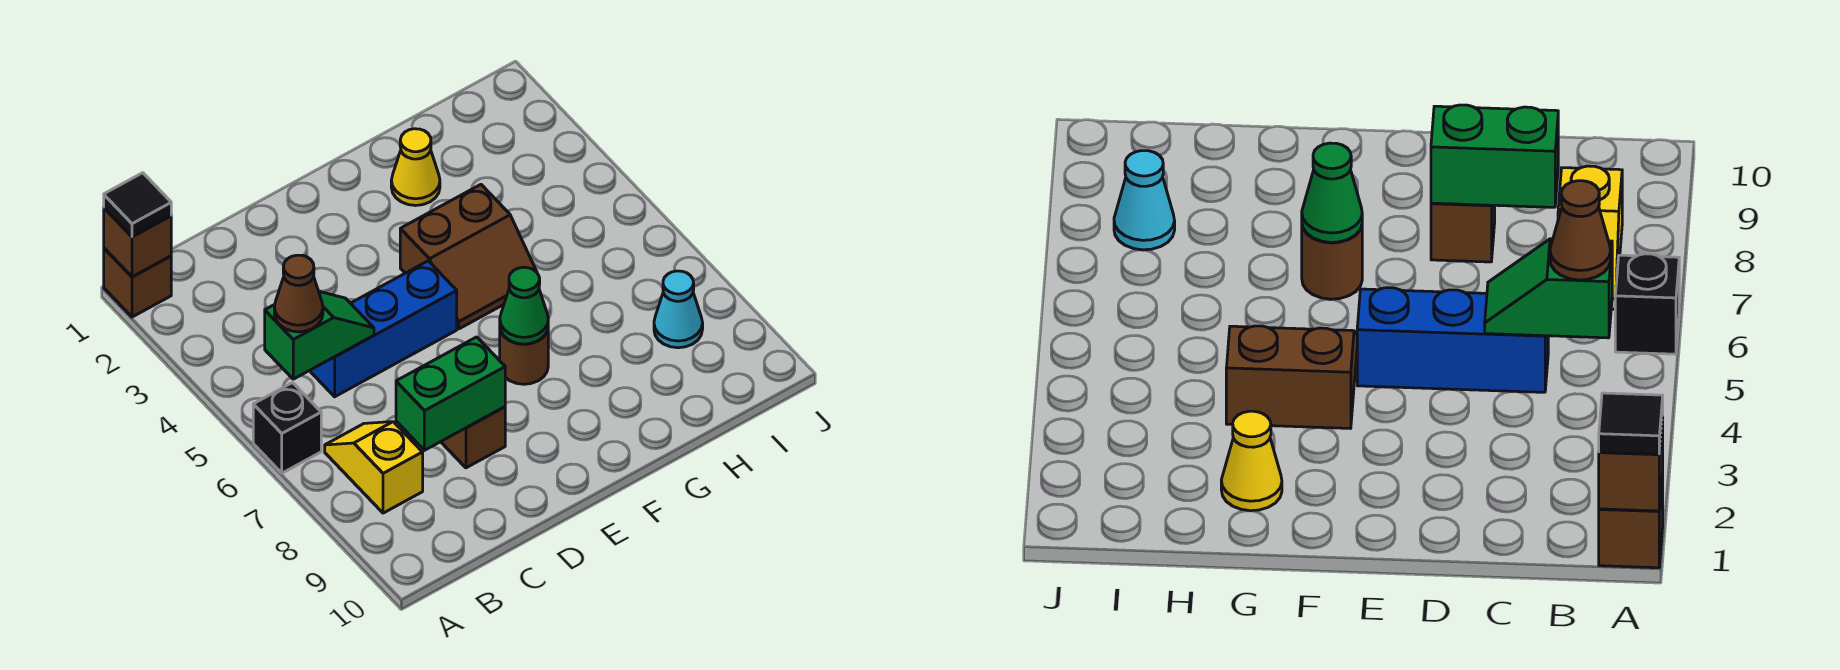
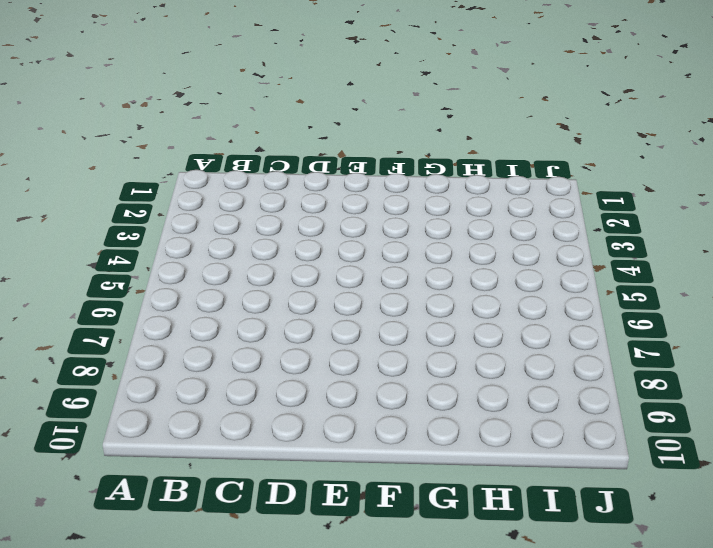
none -> brown brick A1 level 1
none -> black brick A6 level 1
none -> yellow slope B7:B8 level 1 top 8

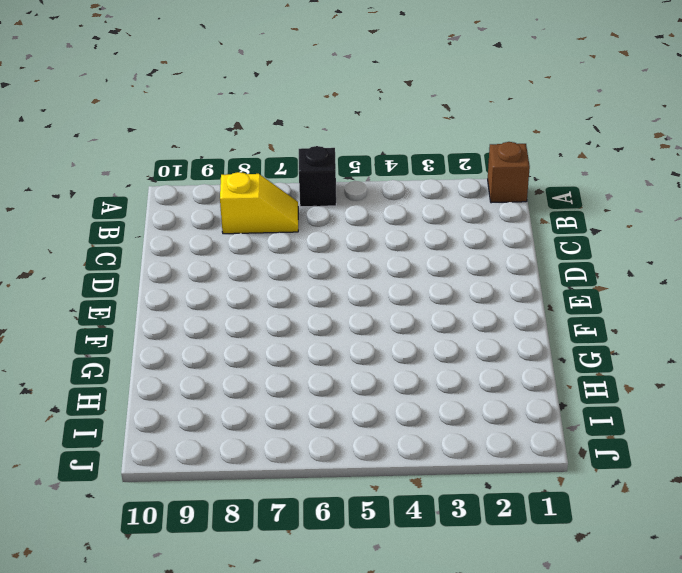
none -> blue brick C5:E5 level 1
none -> brown brick D8 level 1
none -> brown slope F4:G5 level 1 top 4

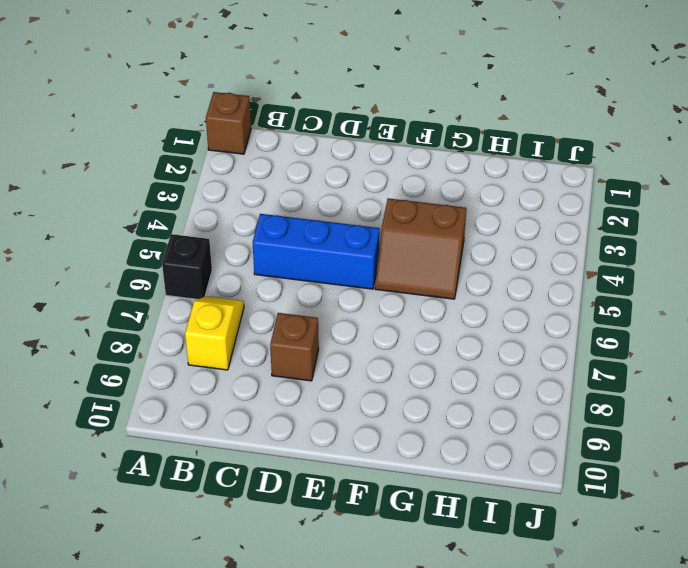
none -> brown round brick F7 level 1
none -> yellow cone G2 level 1
none -> cyan cone I8 level 1

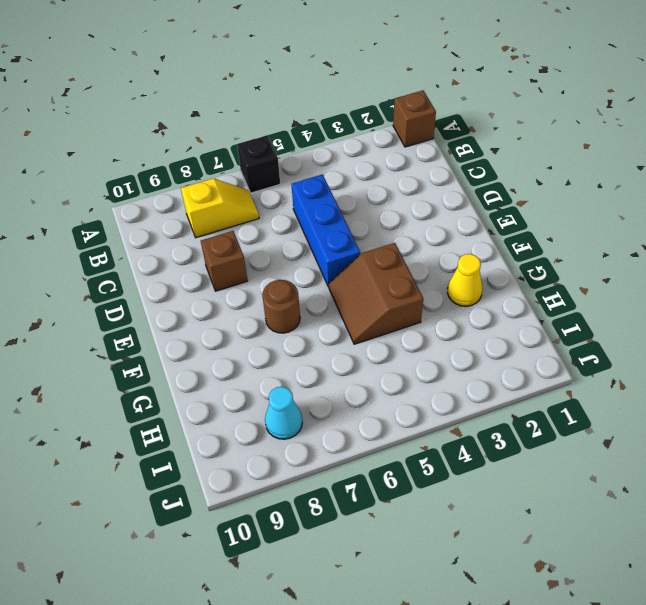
none -> brown brick A1 level 2
none -> green slope B5:C5 level 2 top B
none -> green brick C8:D8 level 2

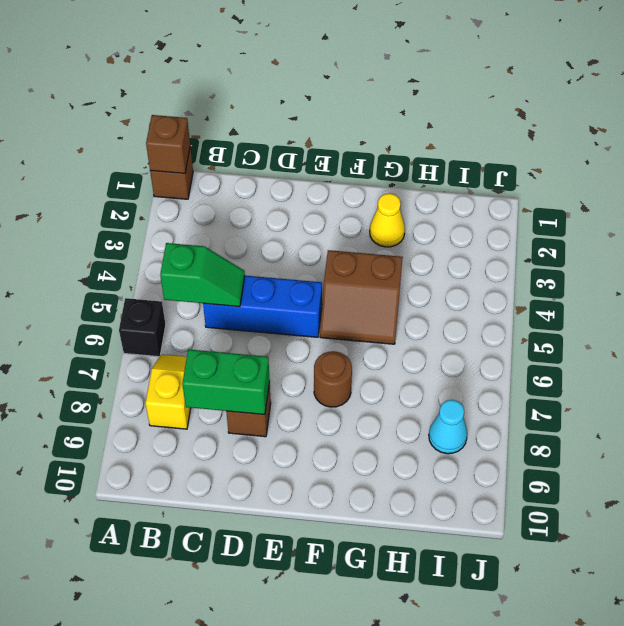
none -> green cone F7 level 2
none -> black tile A1 level 3
none -> brown cone B5 level 3

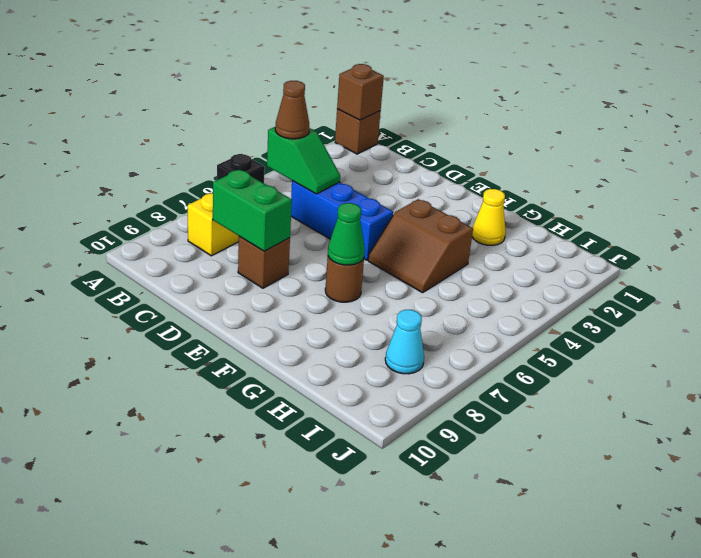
none -> black tile A1 level 3

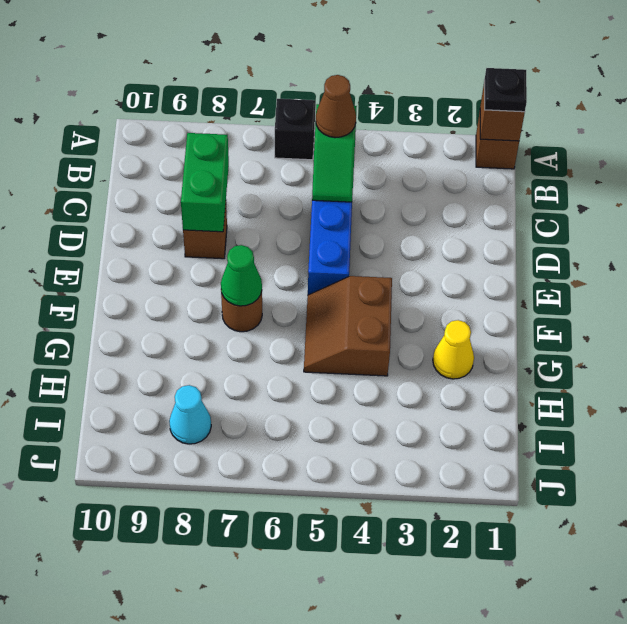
black plate A1 level 3 -> black tile A1 level 3
none -> yellow slope B7:B8 level 1 top 8

